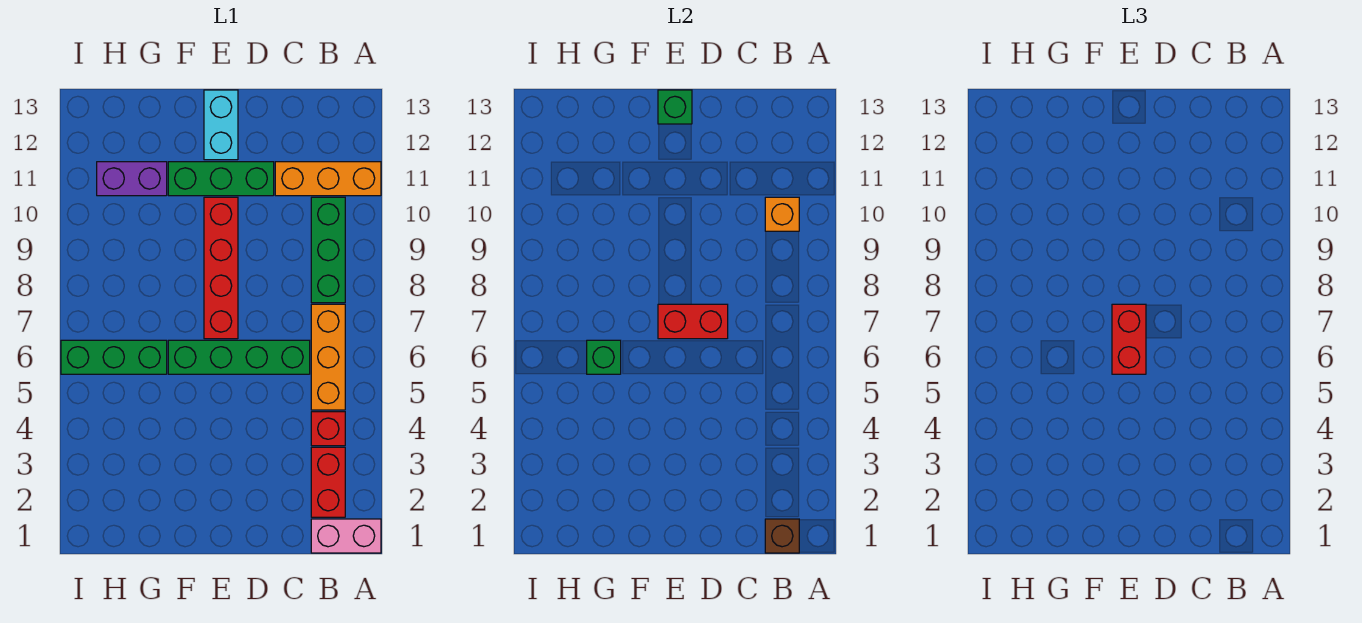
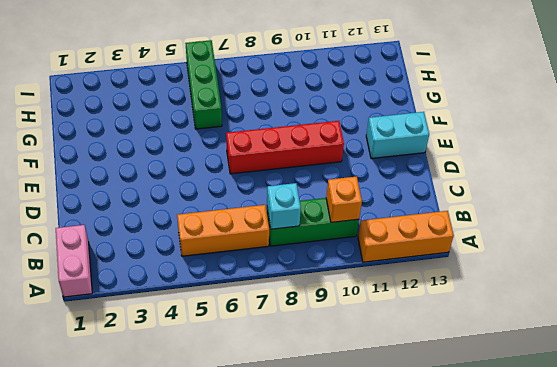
orange brick A11:A13 level 1 -> orange brick A11:C11 level 1
cyan brick B8 level 2 -> none
none -> red brick B2:B3 level 1
none -> red brick B4 level 1
none -> green brick C6:F6 level 1

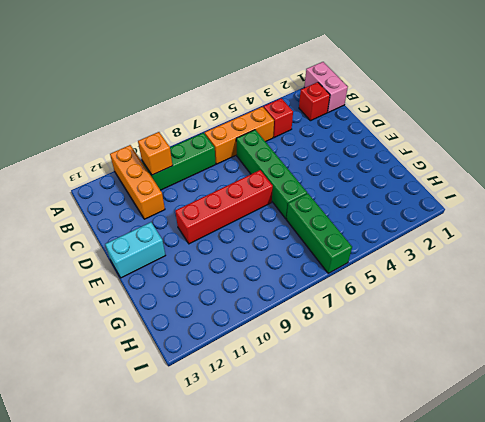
red brick B2 level 1 -> red brick B2:B3 level 1
none -> green brick D11:F11 level 1
none -> purple brick G11:H11 level 1
none -> brown brick B1 level 2

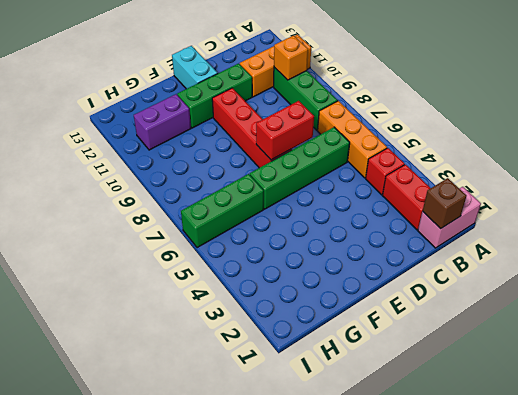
none -> green brick E13 level 2
none -> green brick G6 level 2
none -> red brick E6:E7 level 3

